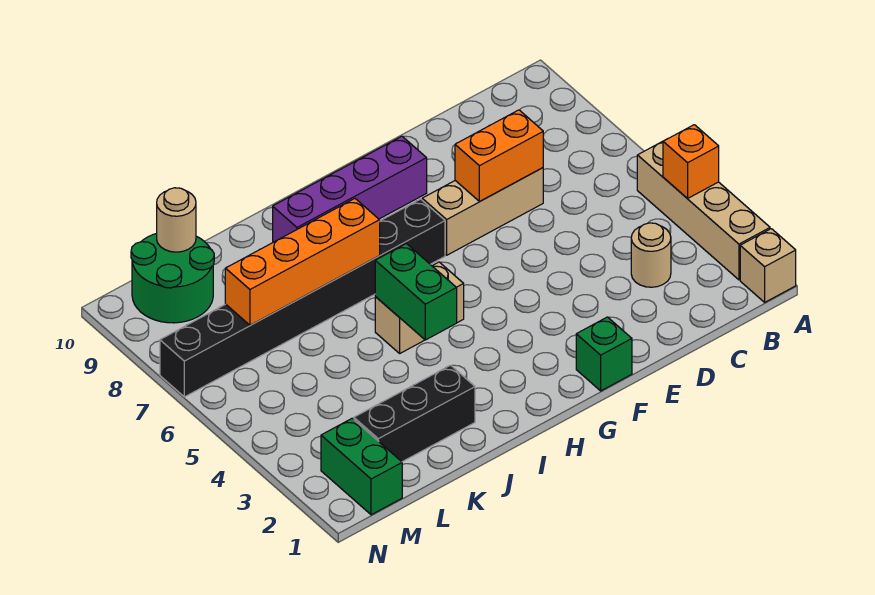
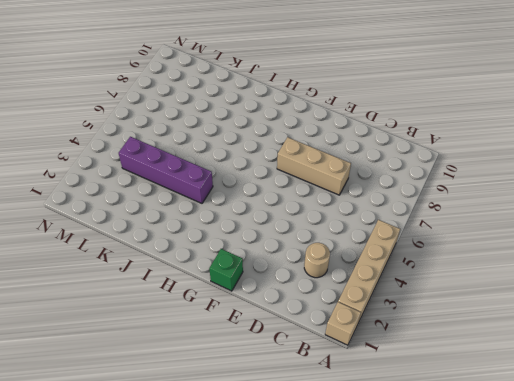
purple brick I4:L4 level 1 -> purple brick F9:I9 level 1
none -> black brick G7:N7 level 1
none -> tan brick H5:I5 level 1
none -> black brick J2:L2 level 1

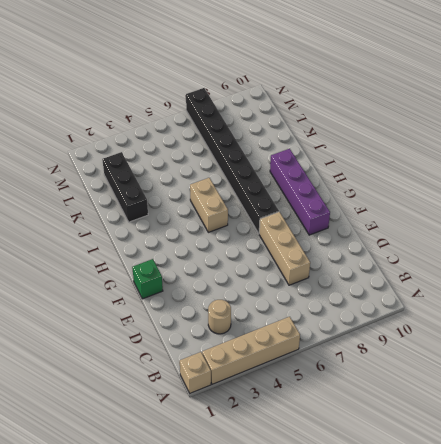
none -> green round brick L9:M10 level 1
none -> green brick M1:M2 level 1
none -> orange brick A4 level 2

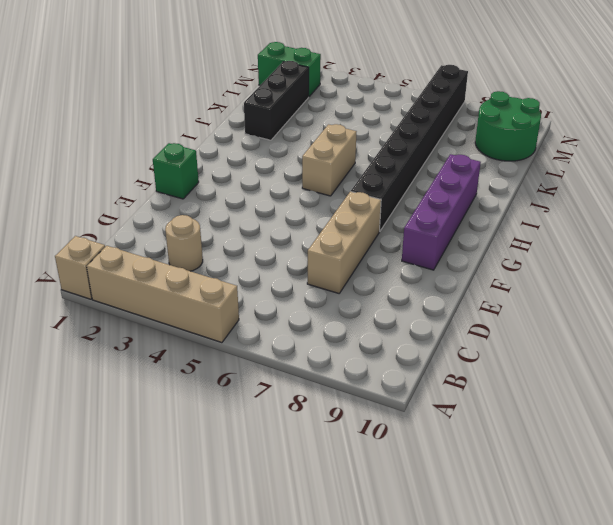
none -> orange brick A4 level 2
none -> orange brick D7:E7 level 2
none -> green brick I4:I5 level 2

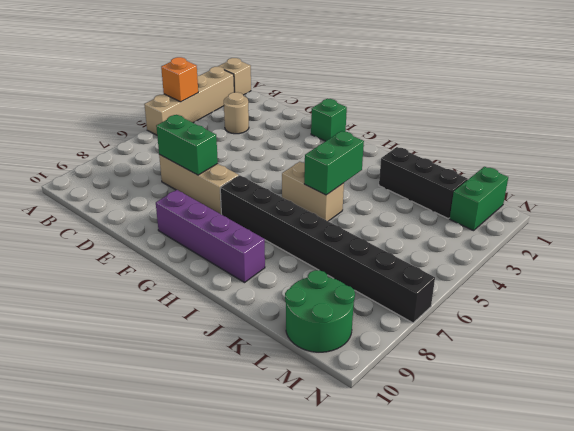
green brick D7:E7 level 2 -> orange brick D7:E7 level 2
none -> orange brick I7:L7 level 2
none -> tan round brick L10 level 2

